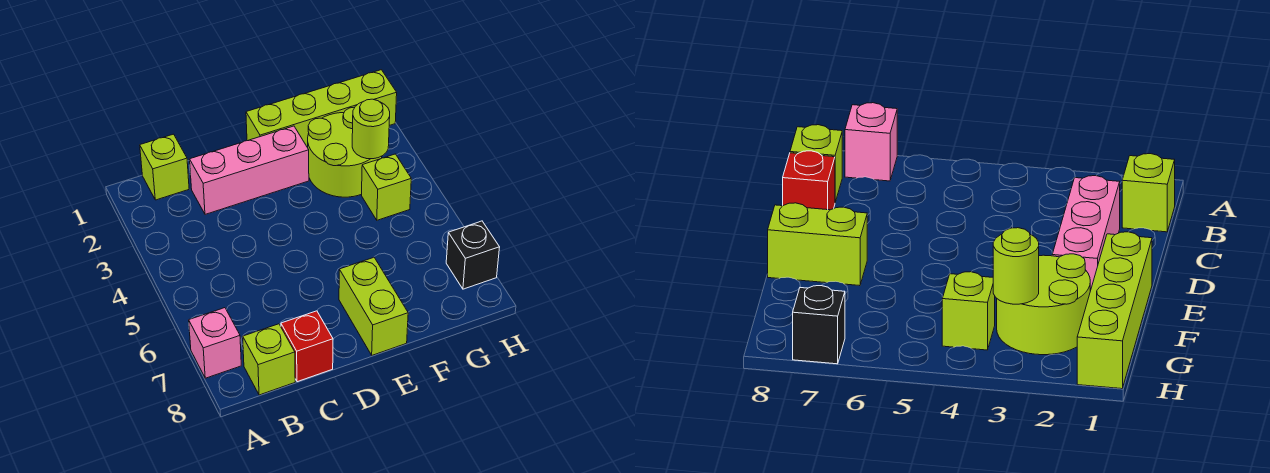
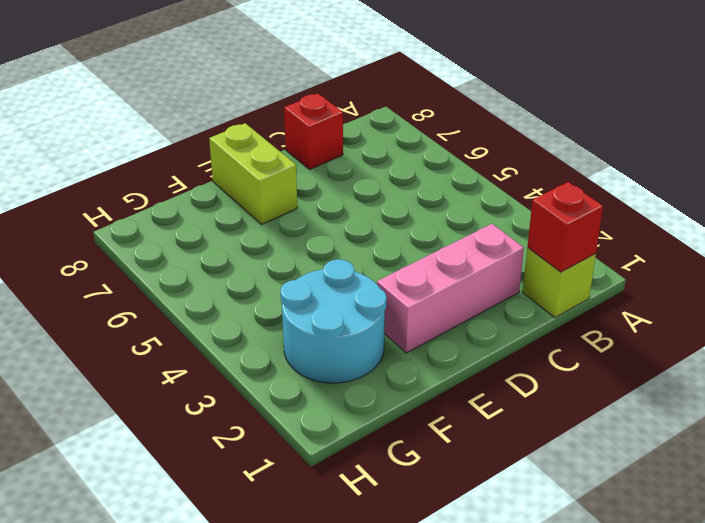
red brick B1 level 2 -> none
cyan round brick F2:G3 level 1 -> lime round brick F2:G3 level 1
none -> pink brick A7 level 1
none -> lime brick B8 level 1

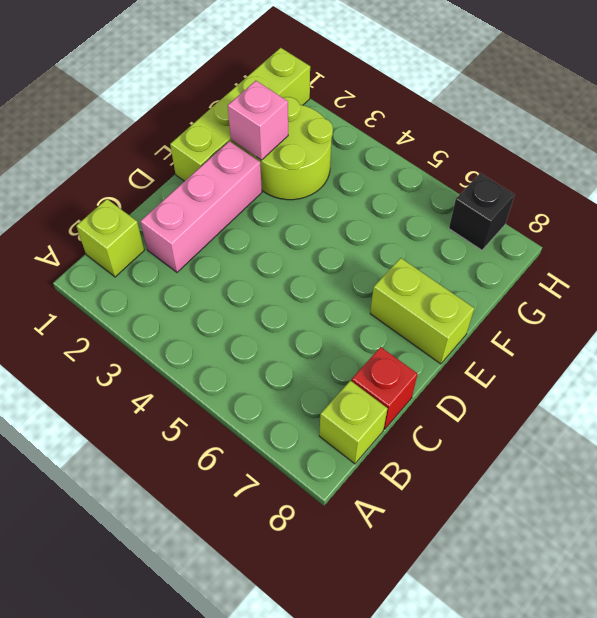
pink brick F2 level 2 -> pink brick A7 level 1
none -> lime brick G4 level 1
none -> lime round brick G3 level 2

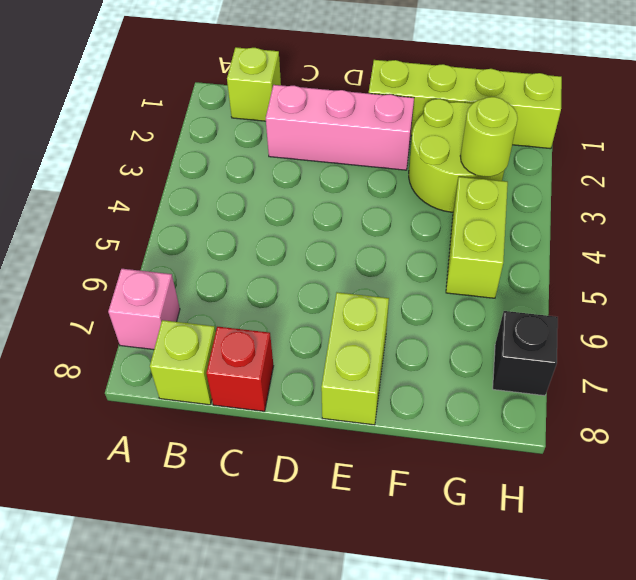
lime brick G4:G5 level 1 -> lime brick G4 level 1

